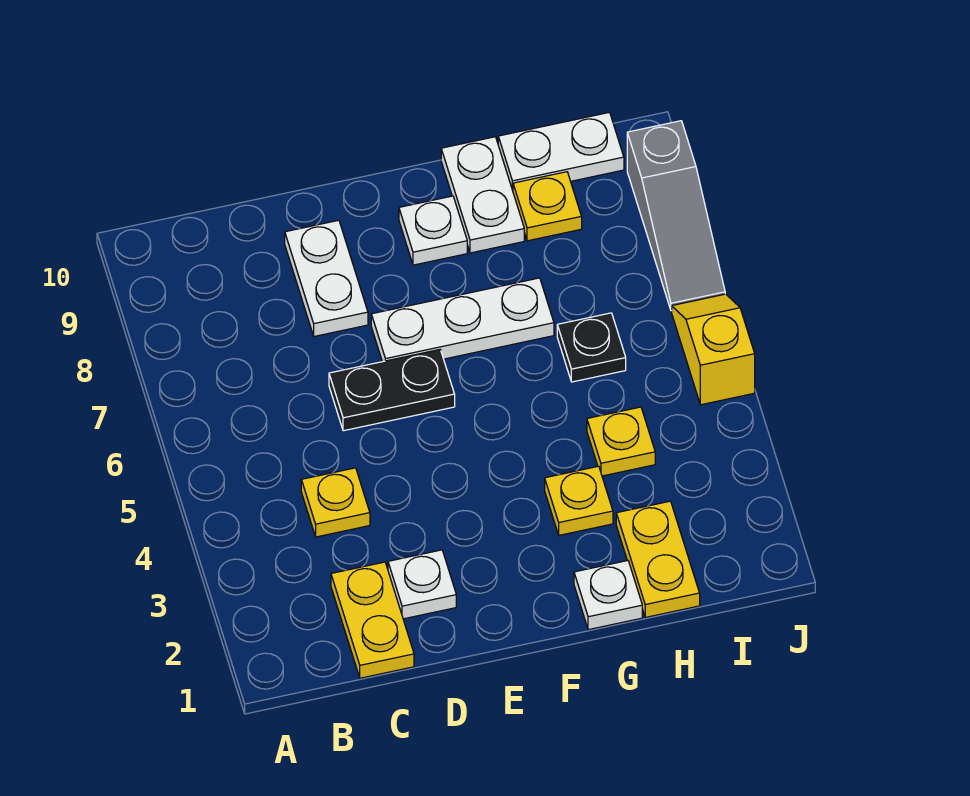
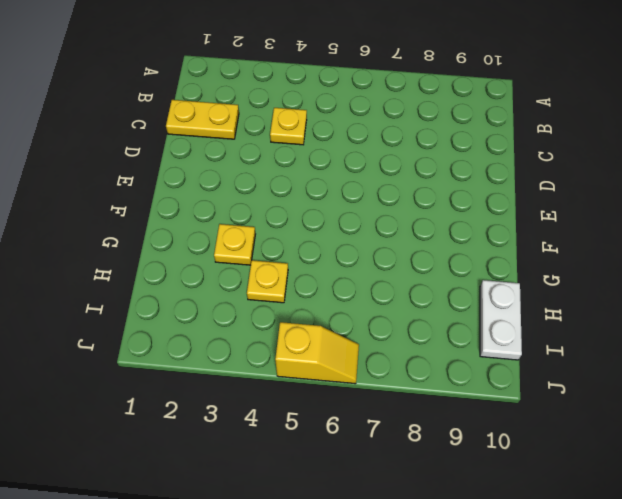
none -> white plate D2 level 1
none -> black plate D6:E6 level 1
none -> white plate D8:D9 level 1

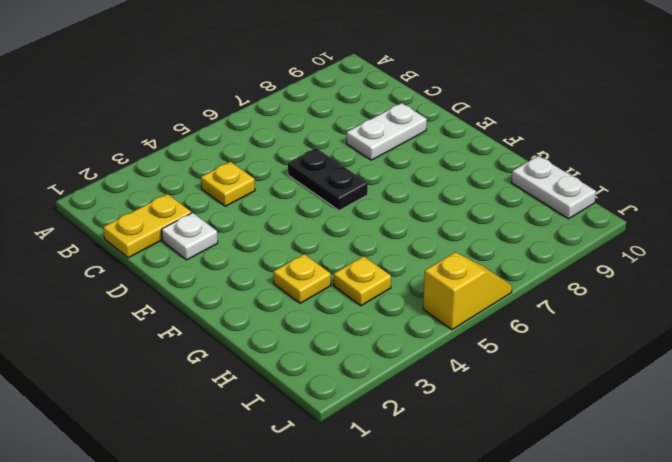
none -> white plate E7:G7 level 1
none -> white plate F9 level 1
none -> white plate G1 level 1

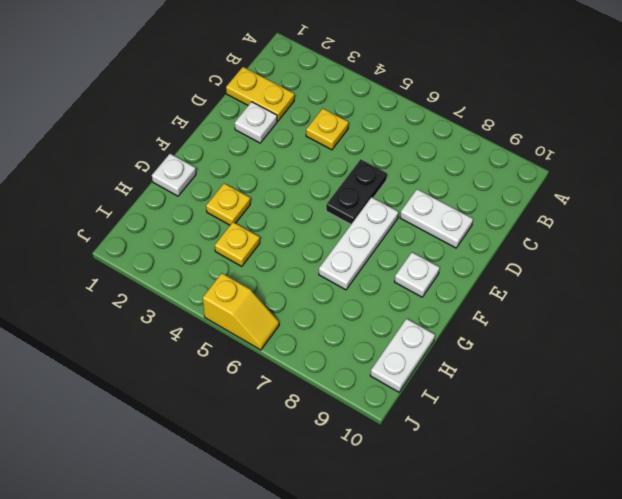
none -> white plate G9:G10 level 1
none -> yellow plate H1:H2 level 1
none -> black plate H6 level 1

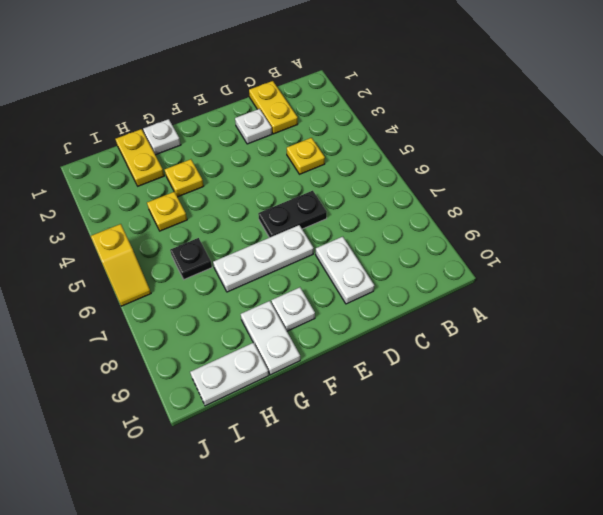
none -> yellow plate H9 level 1
none -> grey slope J7:J9 level 1 top 9

